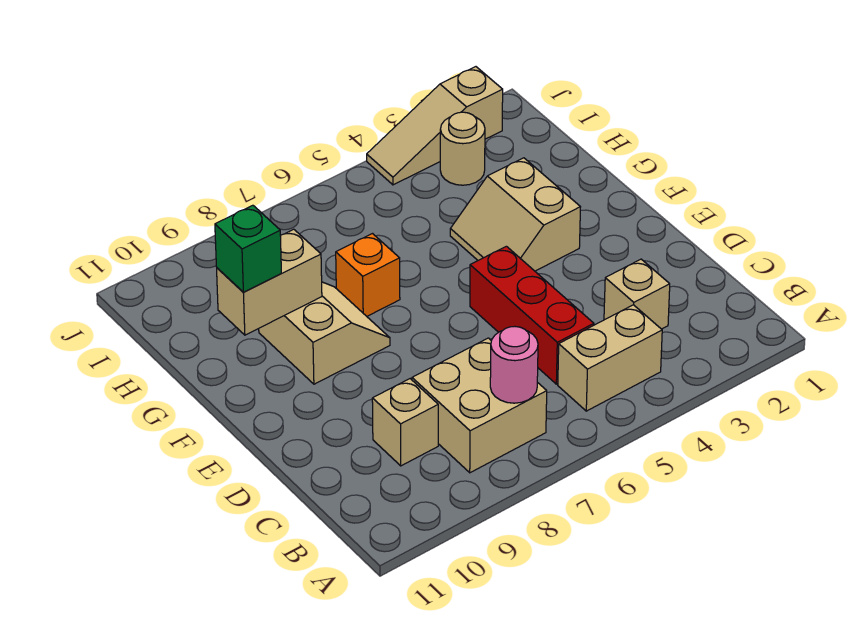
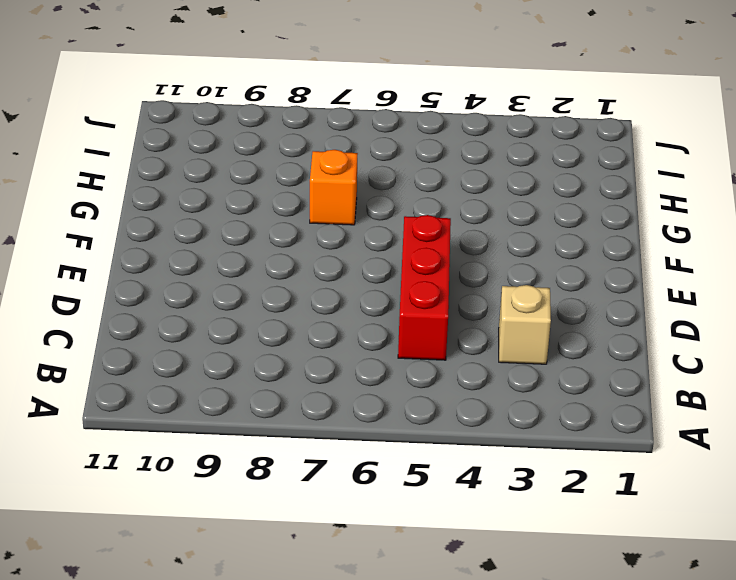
none -> tan brick B4:B5 level 1
none -> tan brick B7:C8 level 1
none -> tan brick C9 level 1

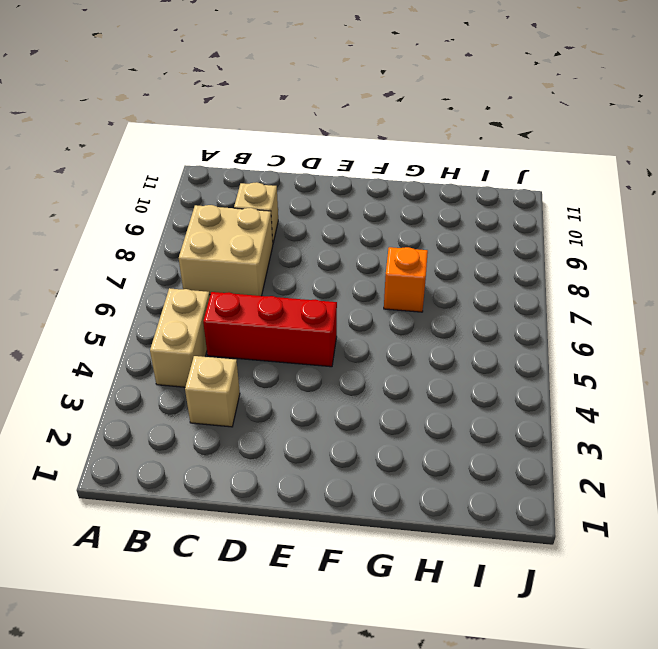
none -> tan slope F3:G4 level 1 top 3
none -> tan slope F8:G9 level 1 top 9
none -> tan round brick I3 level 1

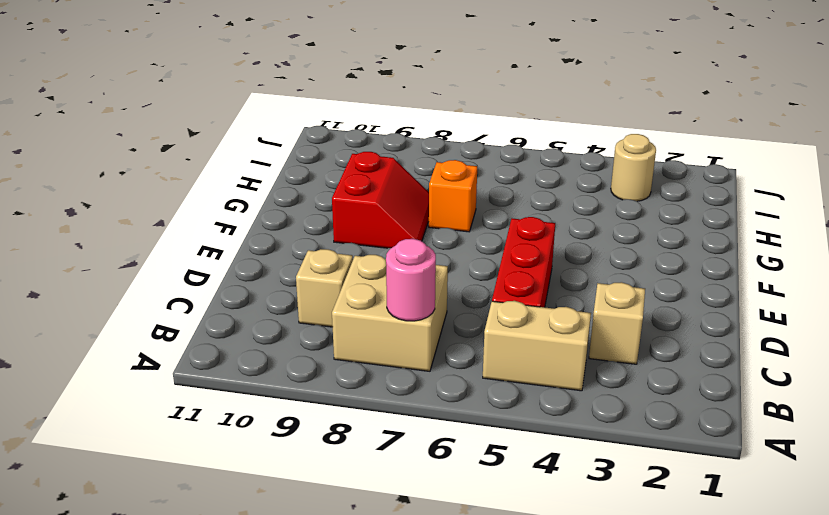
red slope F8:G9 level 1 top 9 -> tan slope F8:G9 level 1 top 9
none -> tan slope F3:G4 level 1 top 3
none -> tan slope J2:J4 level 1 top 2
none -> tan brick G9:G10 level 2

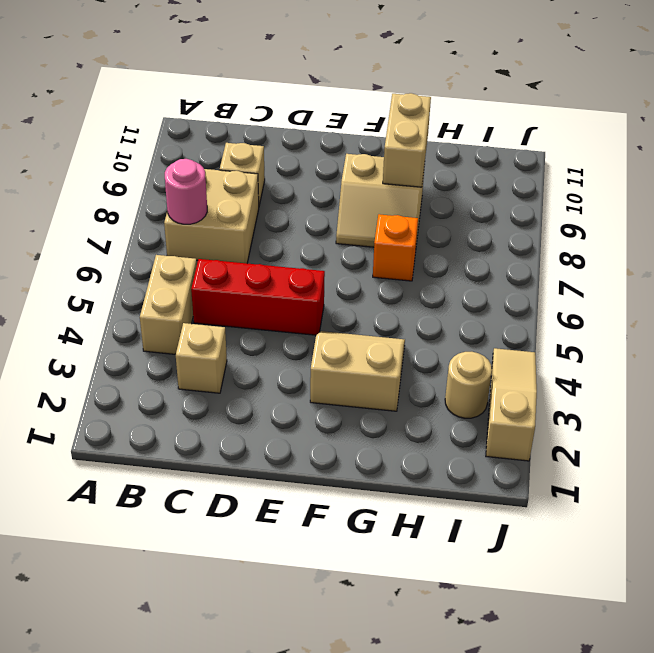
none -> green brick G10 level 3

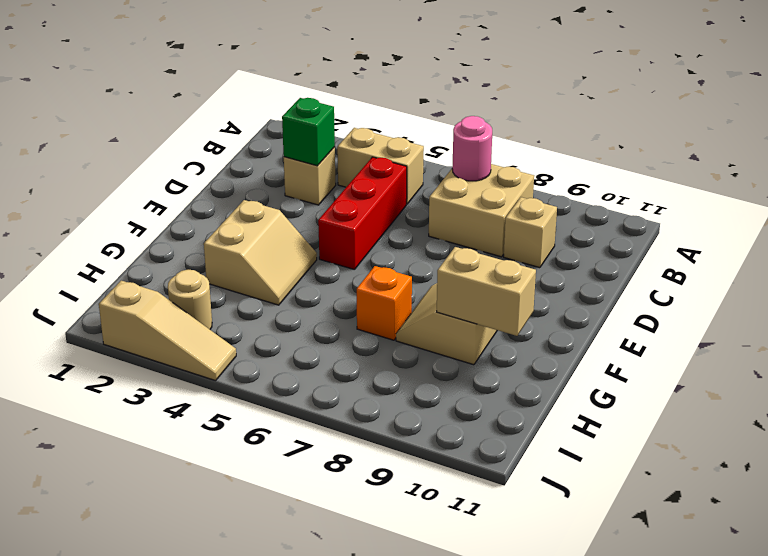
green brick C3 level 2 -> green brick G10 level 3

